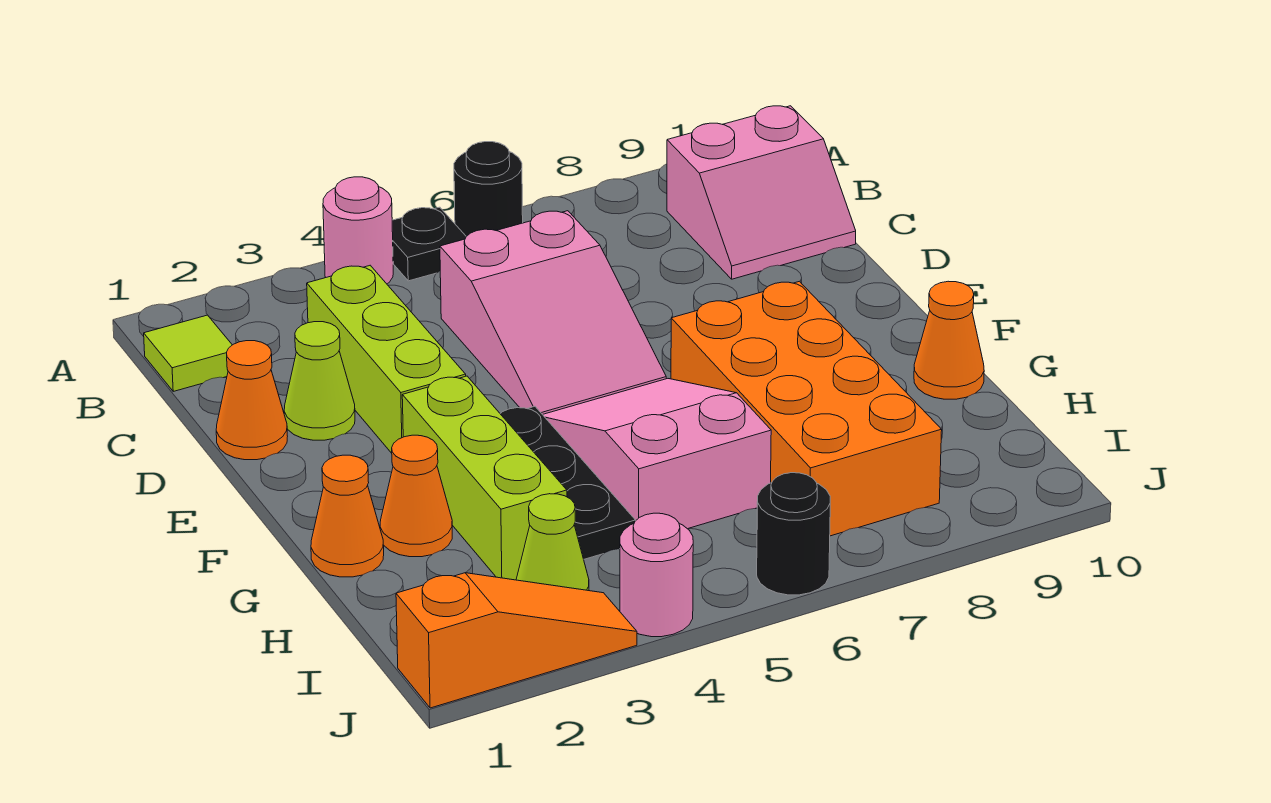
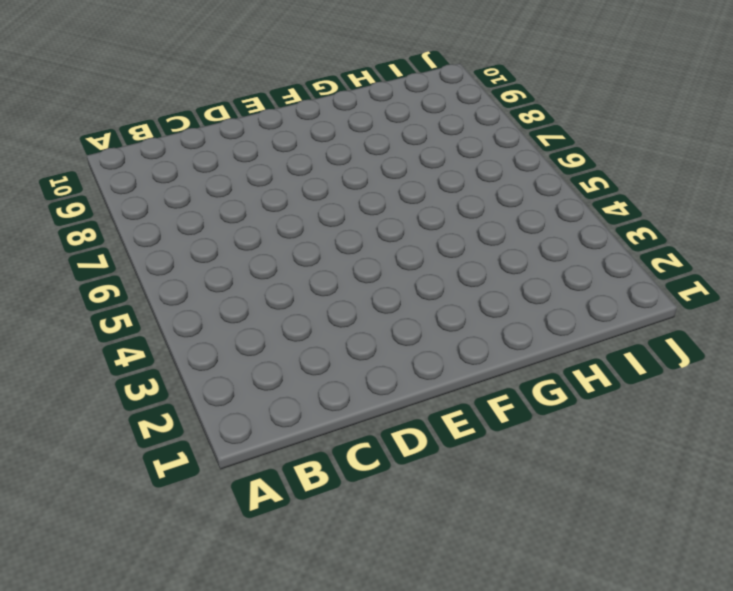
none -> pink round brick A4 level 1
none -> black plate A5 level 1
none -> black round brick A6 level 1

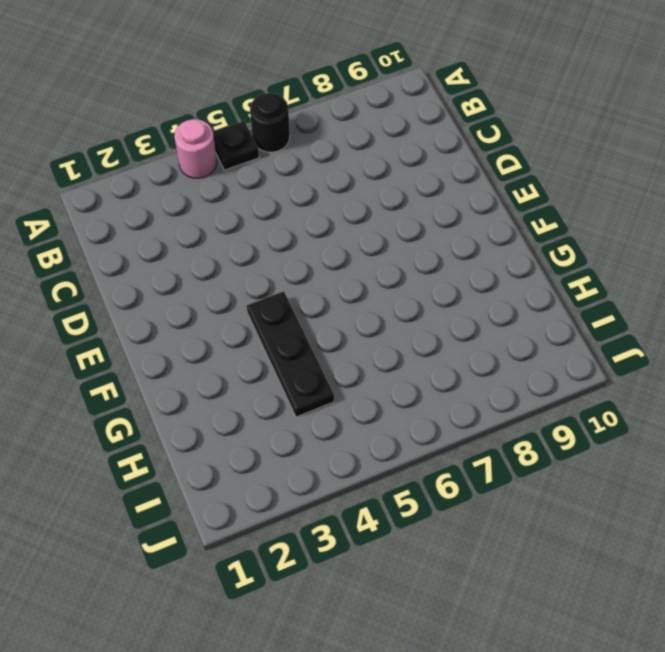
none -> lime tile B1 level 1
none -> pink slope B9:C10 level 1 top B
none -> lime brick C3:E3 level 1

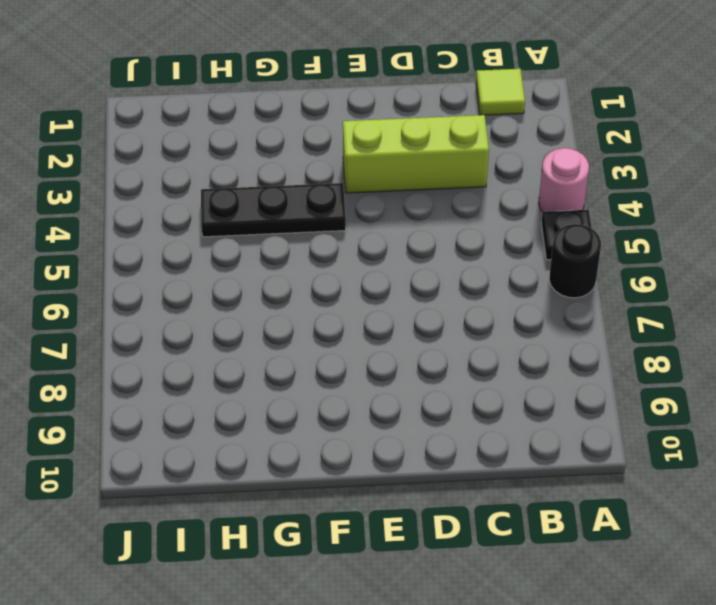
none -> pink slope B9:C10 level 1 top B
none -> pink slope C5:E6 level 1 top C
none -> orange cone D1 level 1

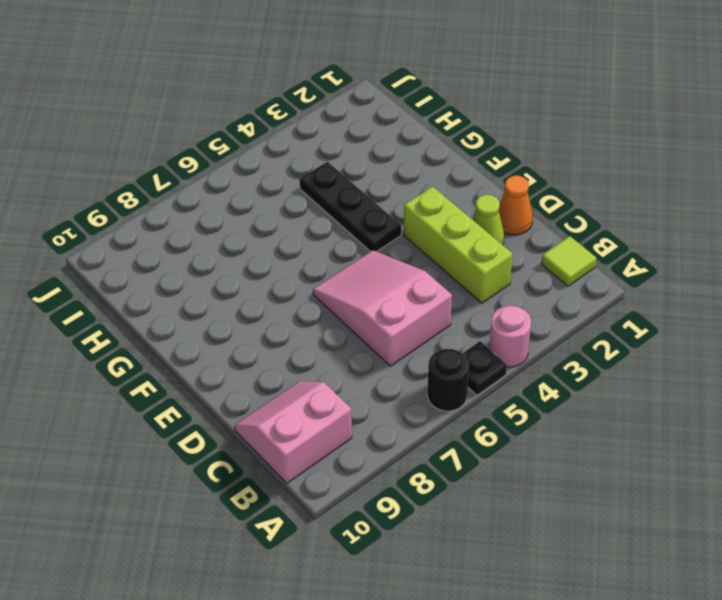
none -> lime brick F3:H3 level 1
none -> pink slope F5:H6 level 1 top H
none -> orange brick F7:I8 level 1

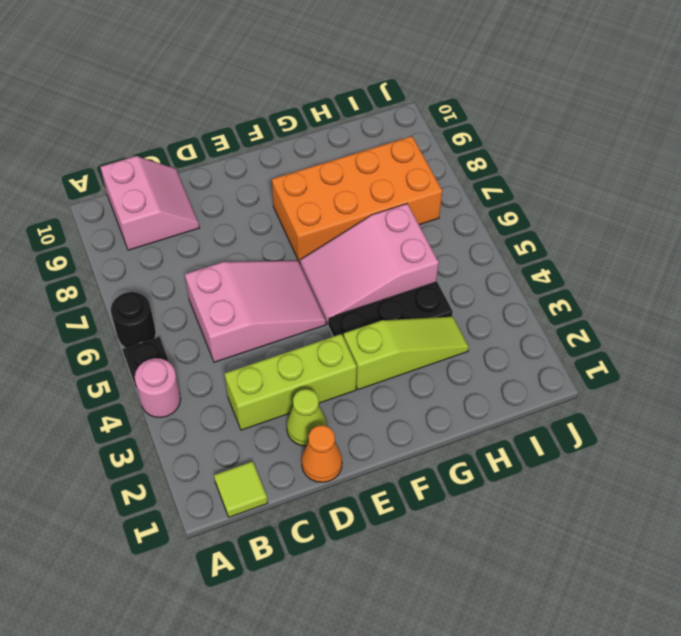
lime slope F3:H3 level 1 top F -> lime brick F3:H3 level 1
none -> orange cone G1 level 1
none -> orange cone G2 level 1
none -> orange cone G10 level 1

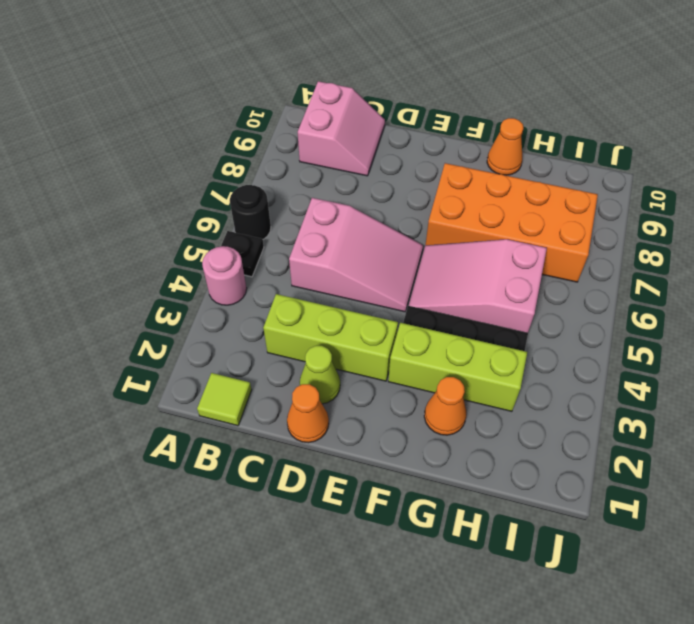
none -> orange cone G1 level 1
none -> lime cone I3 level 1
none -> orange slope J1:J3 level 1 top 1

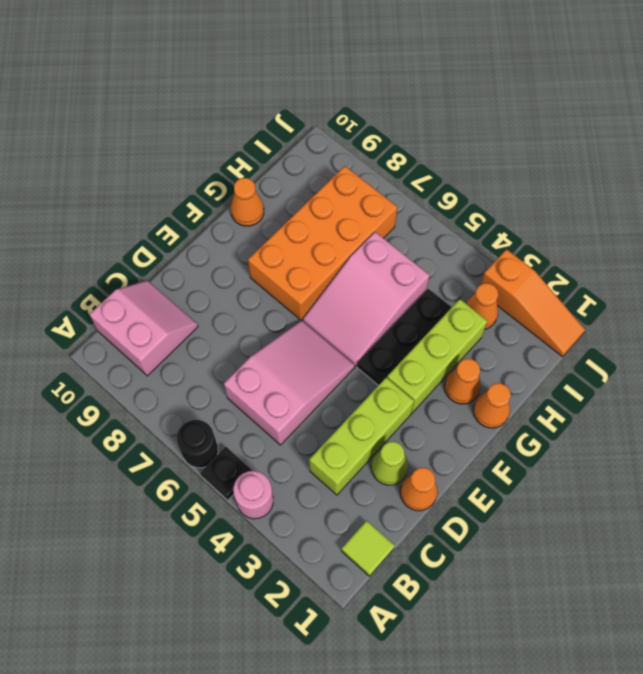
orange cone I3 level 1 -> lime cone I3 level 1
orange slope J1:J3 level 1 top 3 -> orange slope J1:J3 level 1 top 1
none -> pink round brick J4 level 1
none -> black round brick J6 level 1

